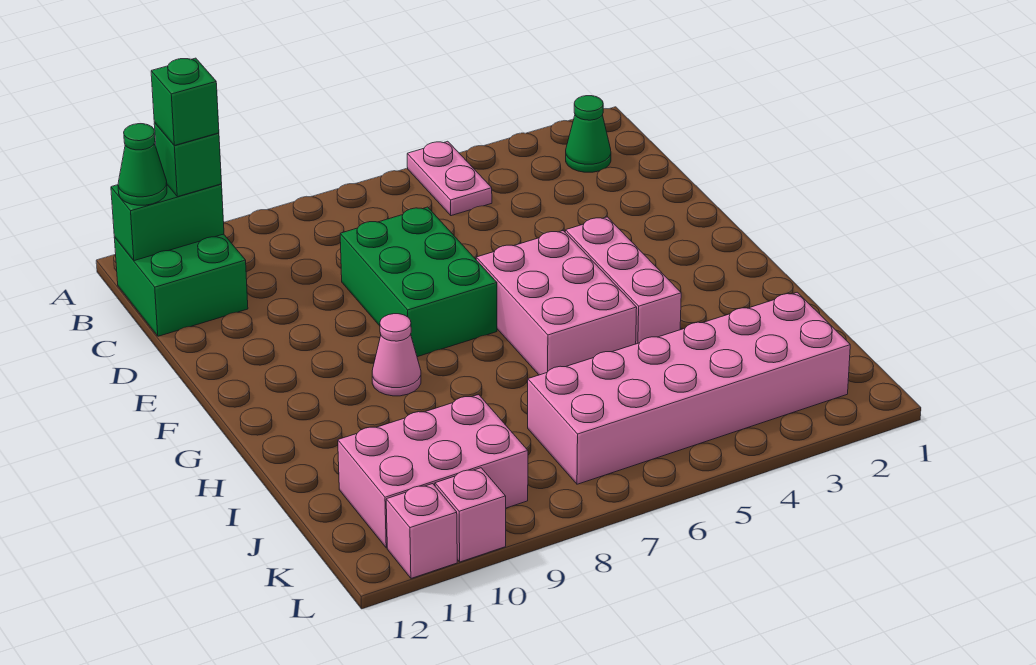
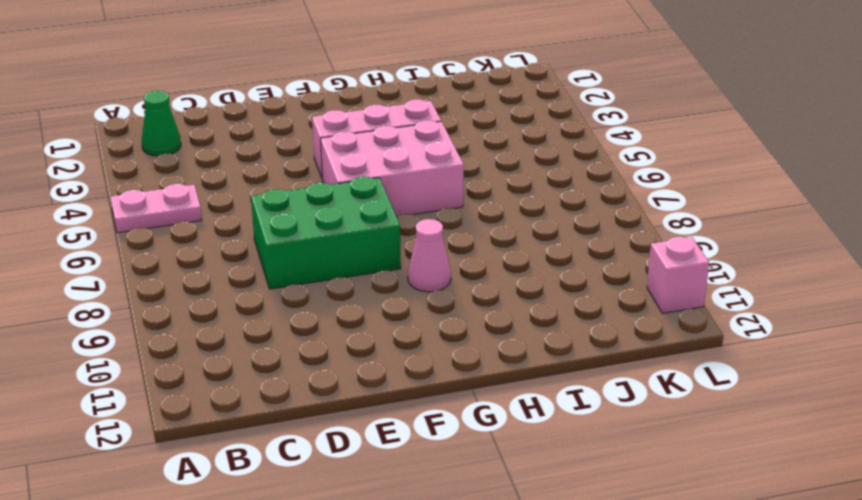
none -> green brick B11:C12 level 1
none -> pink brick J2:K7 level 1
none -> pink brick J9:K11 level 1

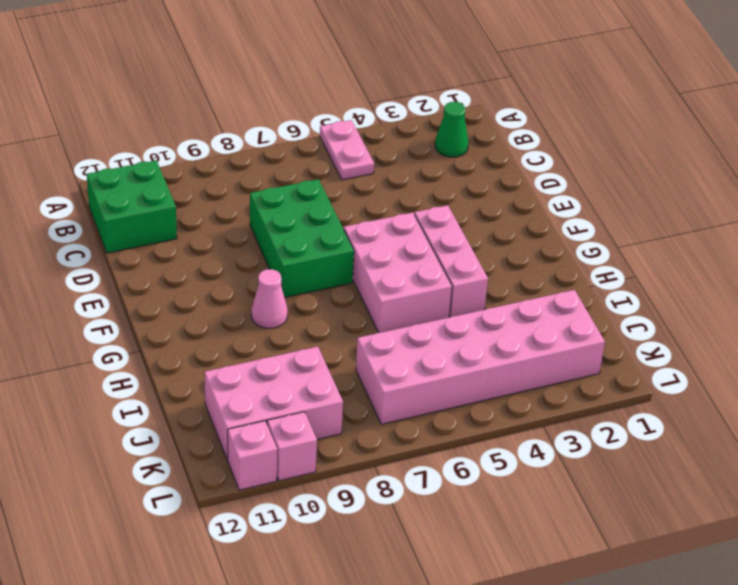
none -> green brick B11:B12 level 2
none -> green brick B11 level 3
none -> green cone B12 level 3

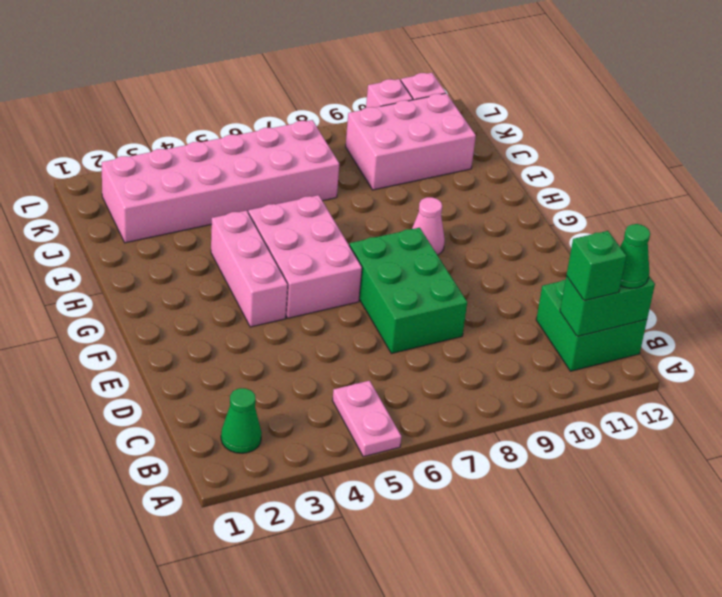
none -> green brick B11 level 4

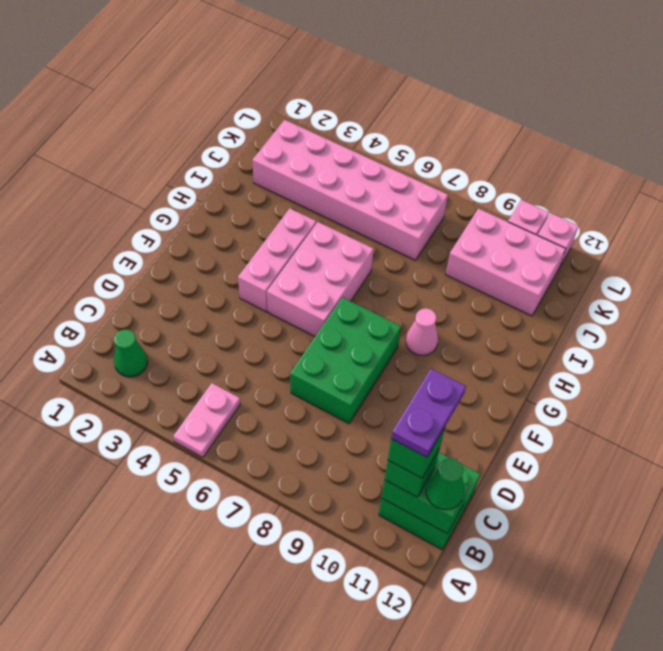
purple plate B11:C11 level 5 -> none

